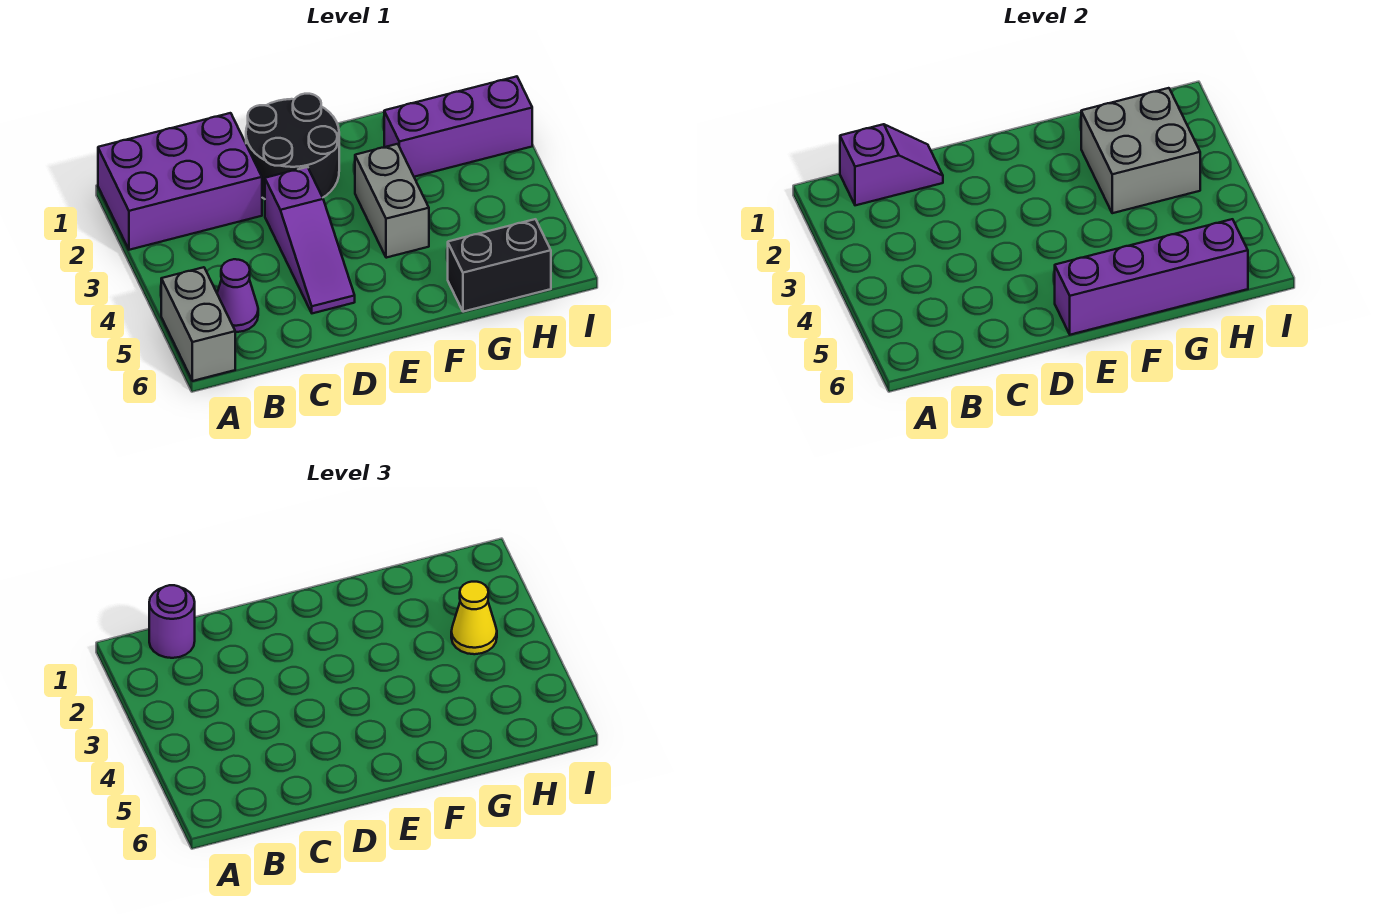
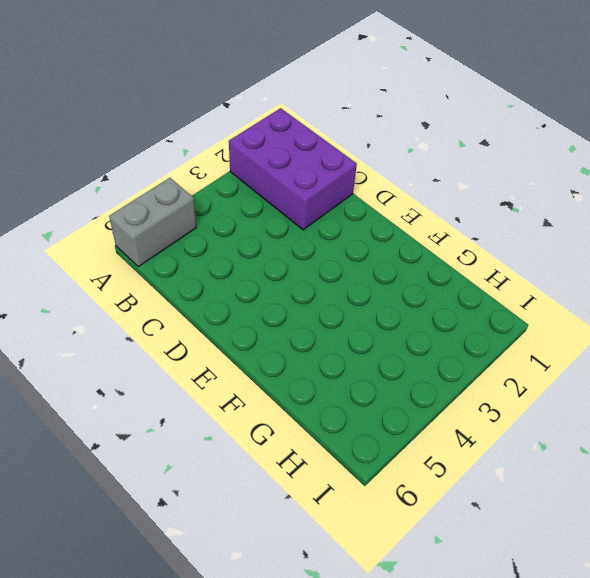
none -> purple cone B5 level 1
none -> black round brick D1:E2 level 1
none -> purple slope D3:D5 level 1 top 3

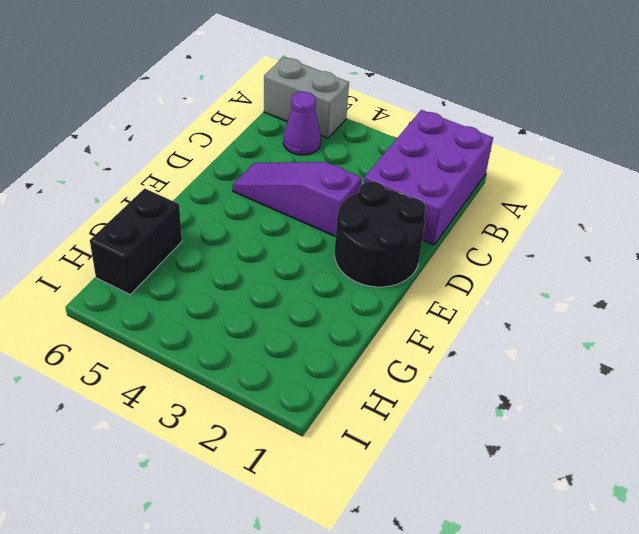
none -> grey brick F3:F4 level 1
none -> purple brick G2:I2 level 1
none -> purple slope B1:C1 level 2 top B

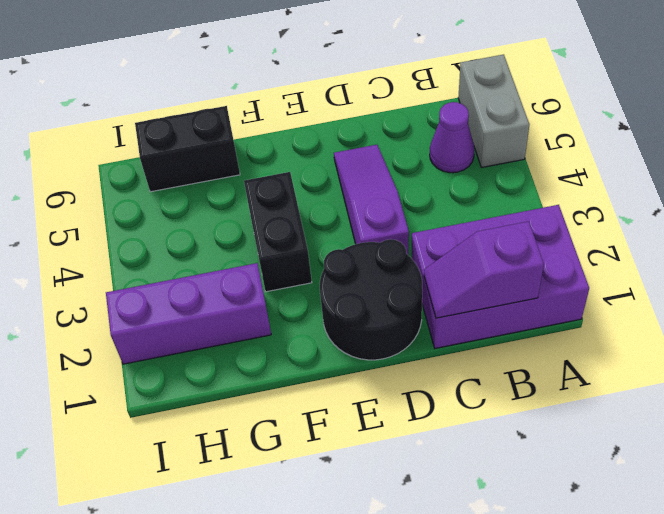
black brick F3:F4 level 1 -> grey brick F3:F4 level 1
none -> purple brick E6:H6 level 2
none -> grey brick G2:H3 level 2
none -> purple round brick B1 level 3

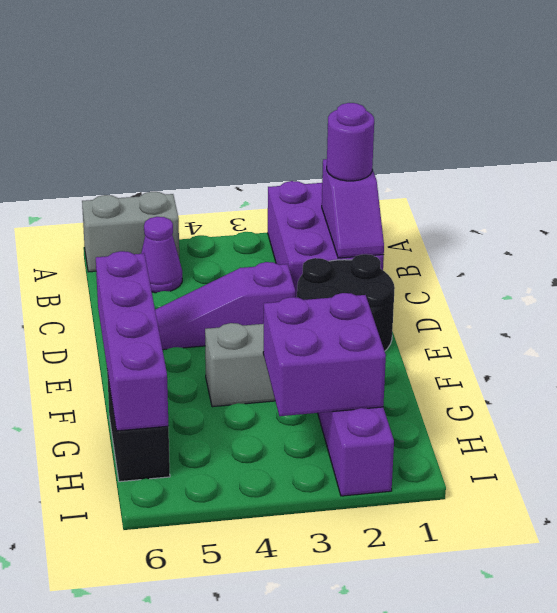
purple brick G2:H3 level 2 -> grey brick G2:H3 level 2
none -> yellow cone H3 level 3

